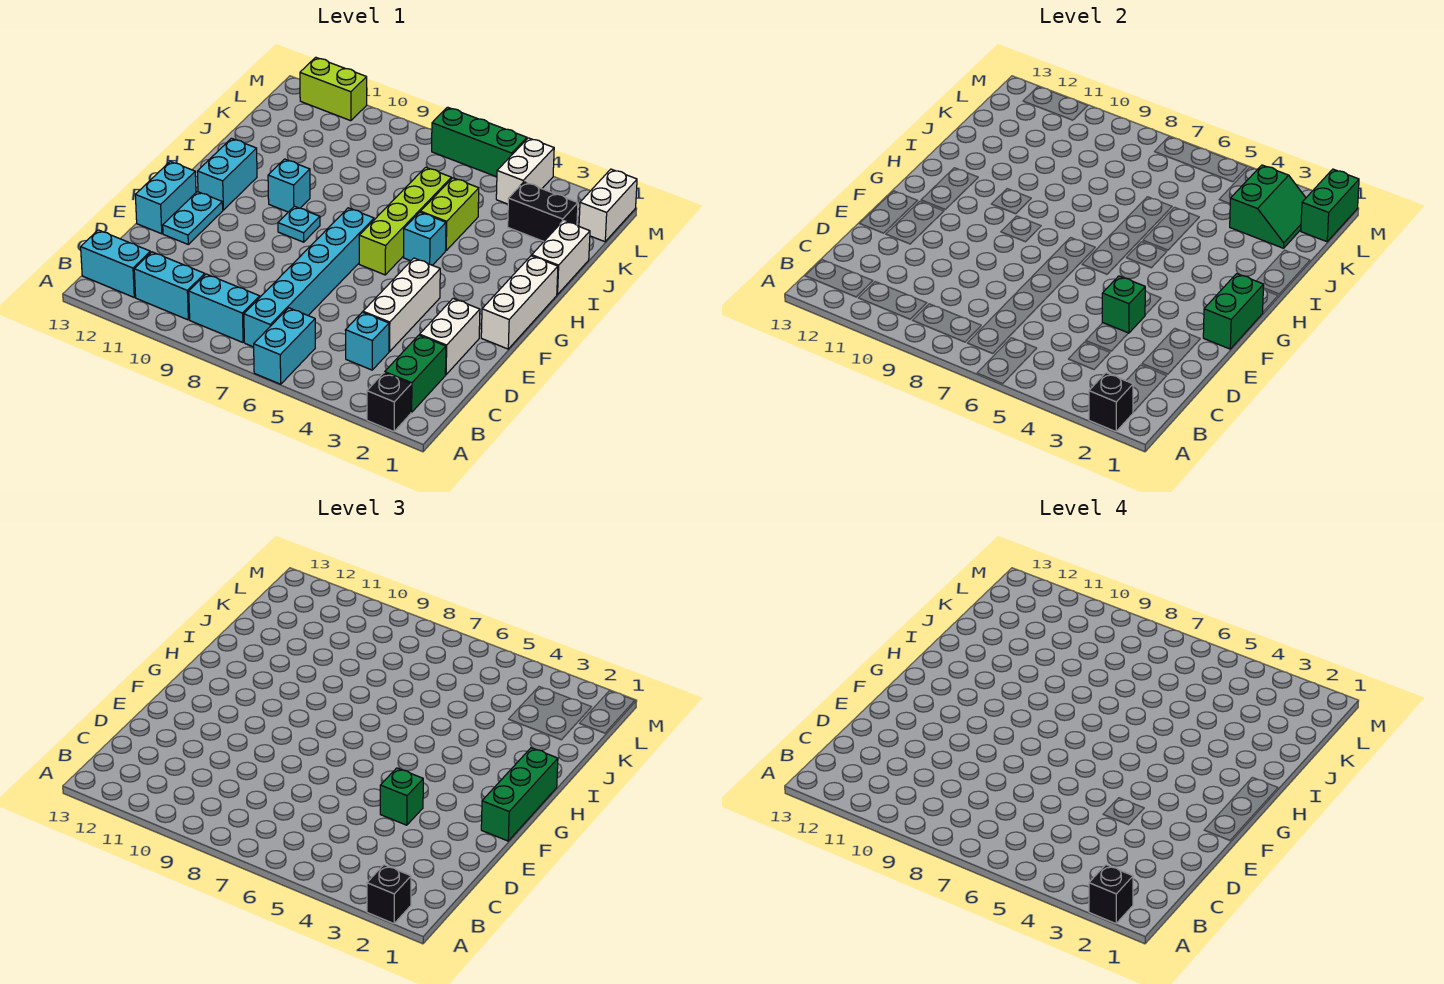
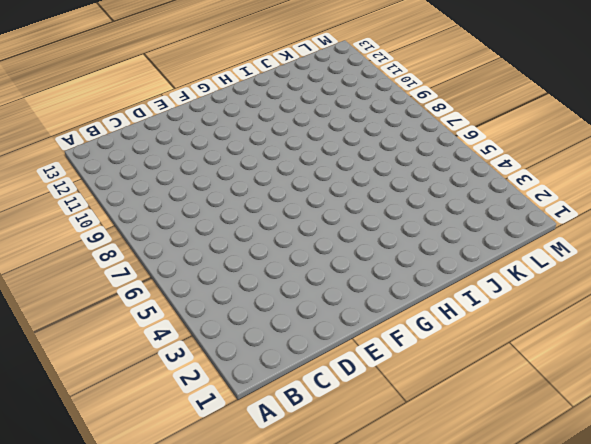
none -> black brick A2 level 1
none -> cyan brick A6:B6 level 1
none -> green brick B2:C2 level 1
none -> cyan brick B7:G7 level 1

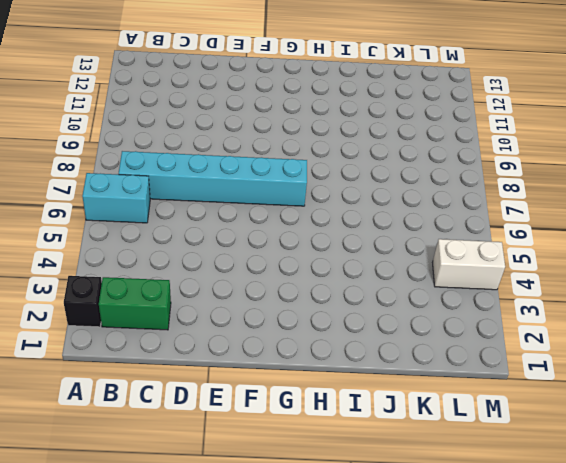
none -> cyan brick B8:B9 level 1
none -> cyan brick B10:B11 level 1
none -> cyan brick B12:B13 level 1
none -> cyan brick C4 level 1

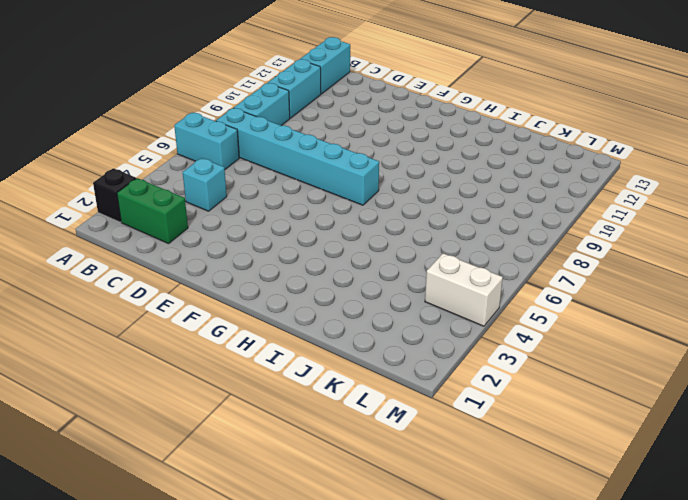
none -> white brick D2:E2 level 1
none -> white brick D4:F4 level 1
none -> cyan plate E12:F12 level 1
none -> cyan brick E13:F13 level 1

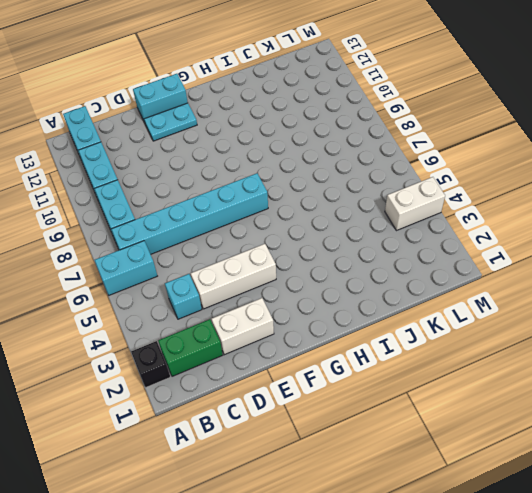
none -> white brick F1:H1 level 1
none -> lime brick G6:J6 level 1
none -> cyan plate G9 level 1
none -> cyan brick G12:H12 level 1

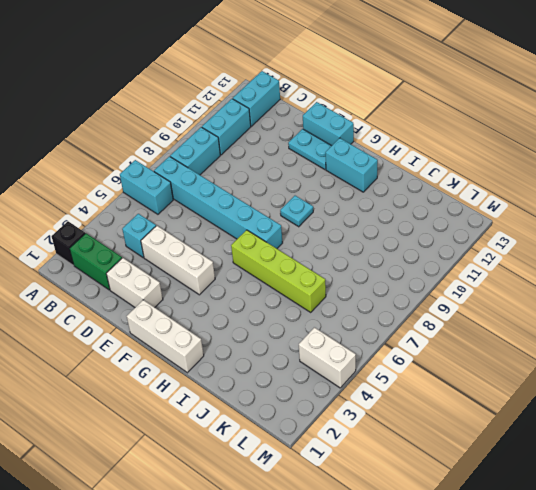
none -> cyan brick H5 level 1
none -> cyan brick H10 level 1
none -> white brick I1:J1 level 1
none -> lime brick I5:J5 level 1

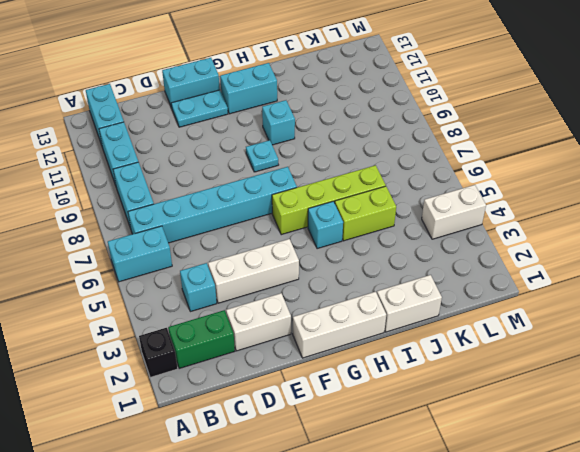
none -> black brick K2:K3 level 1
none -> white brick L1:M1 level 1
none -> green brick M5:M7 level 1
none -> lime brick M11:M12 level 1

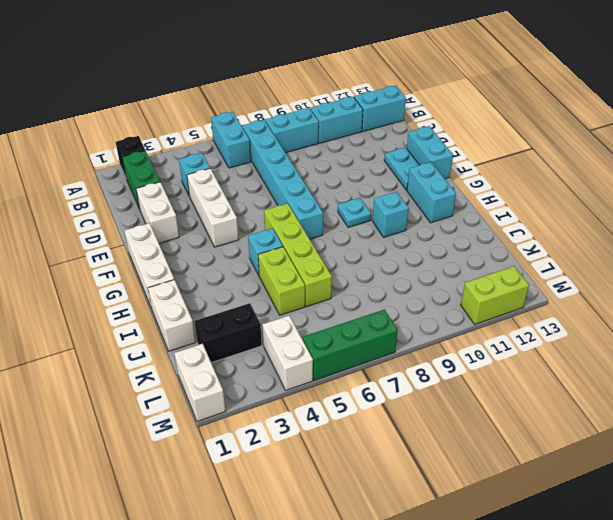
none -> black brick A2 level 2
none -> green brick E4 level 2
none -> green brick F1:G1 level 2
none -> green slope K2:L3 level 2 top 3

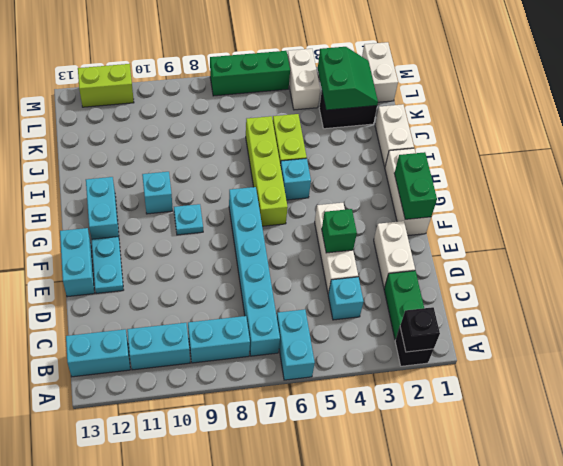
none -> green brick L1:M1 level 2
none -> black brick A2 level 3
none -> green brick E4 level 3
none -> green brick F1:H1 level 3

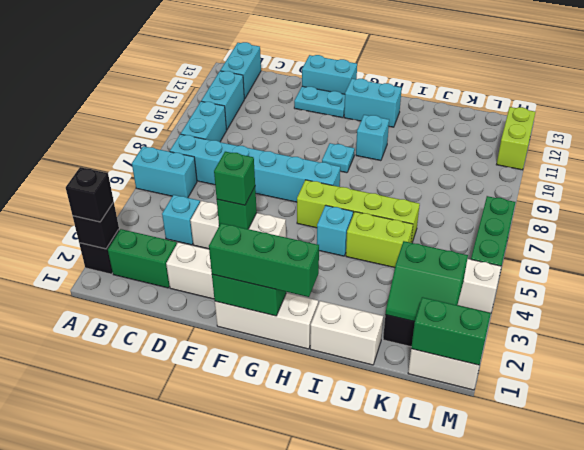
none -> black brick A2 level 4

